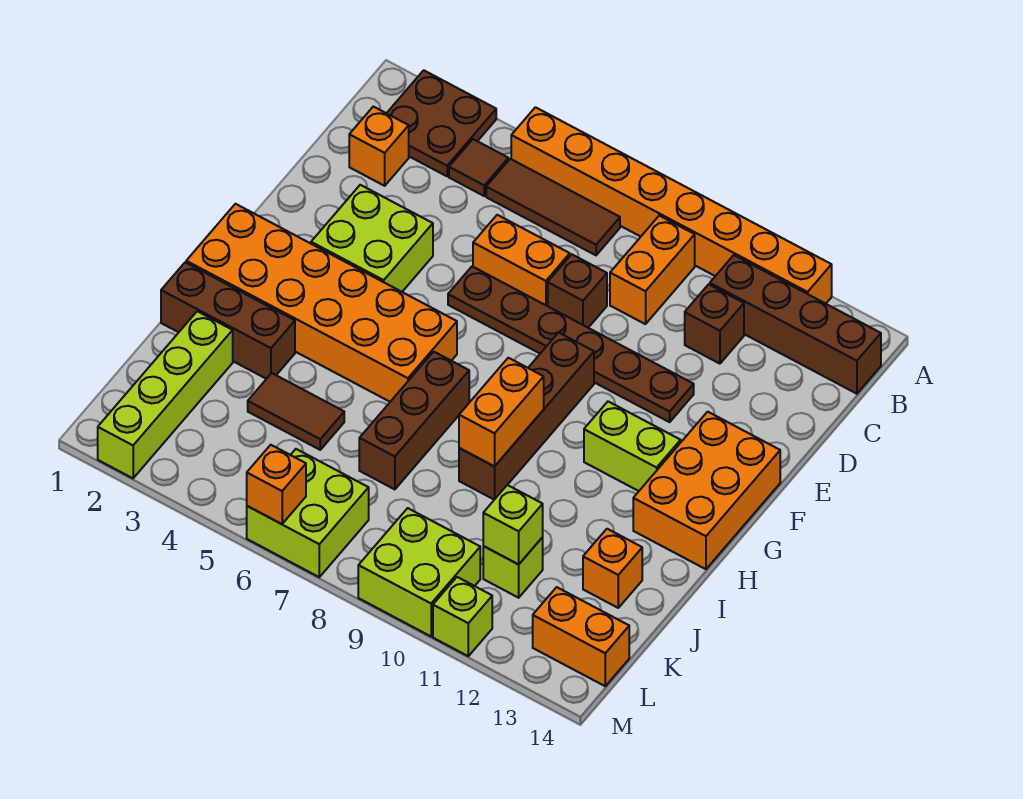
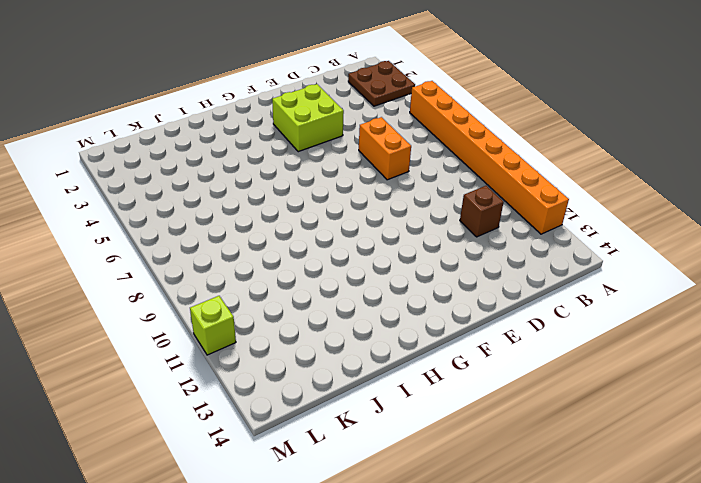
none -> brown tile B4 level 1
none -> brown tile B5:B7 level 1
none -> orange brick B9:C9 level 1

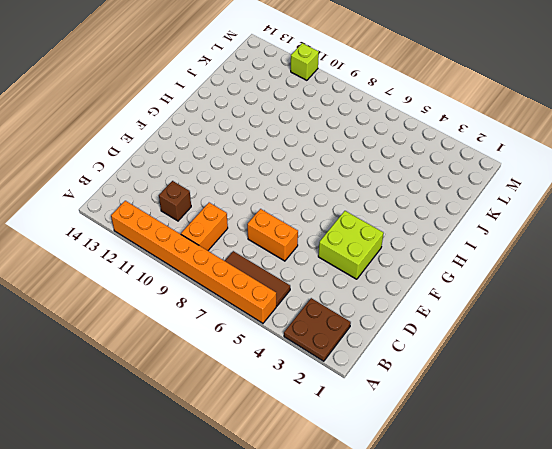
none -> brown tile B4 level 1
none -> brown brick B11:B14 level 1
none -> orange brick C2 level 1

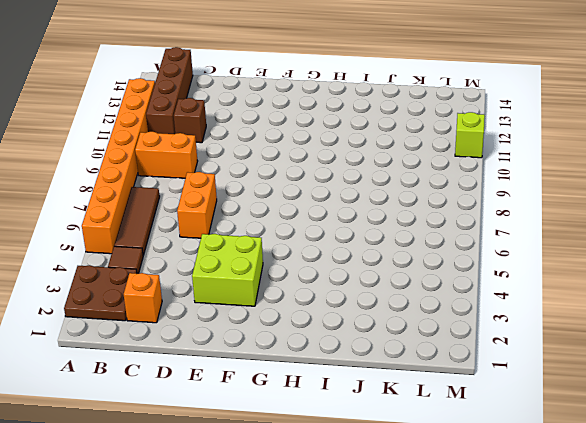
none -> brown brick D8 level 1
none -> brown plate E6:E11 level 1
none -> brown brick F9:I9 level 1

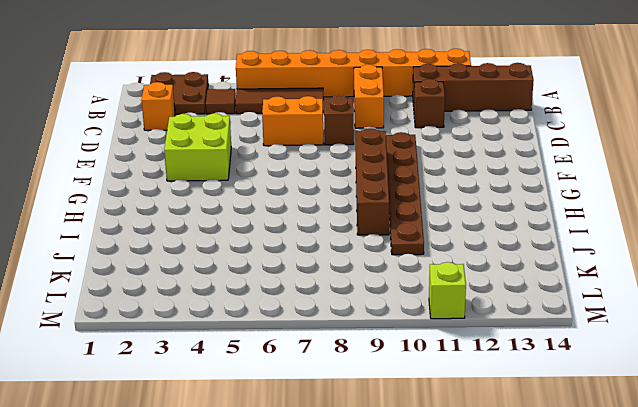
brown plate E10:J10 level 1 -> brown plate E6:E11 level 1
none -> orange brick F13:H14 level 1
none -> orange brick G1:H6 level 1
none -> lime brick G11:G12 level 1

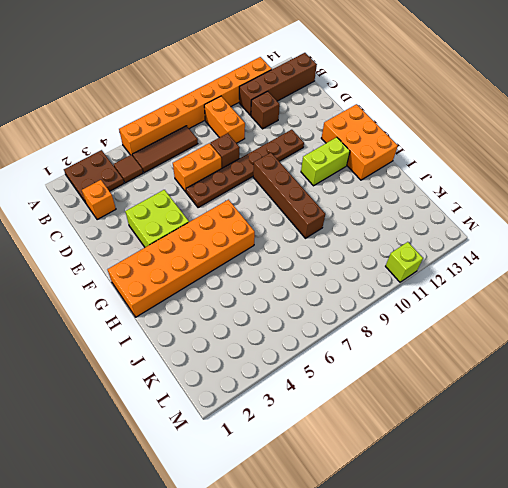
none -> brown brick H7:J7 level 1
none -> brown brick I1:I3 level 1
none -> lime brick J2:M2 level 1

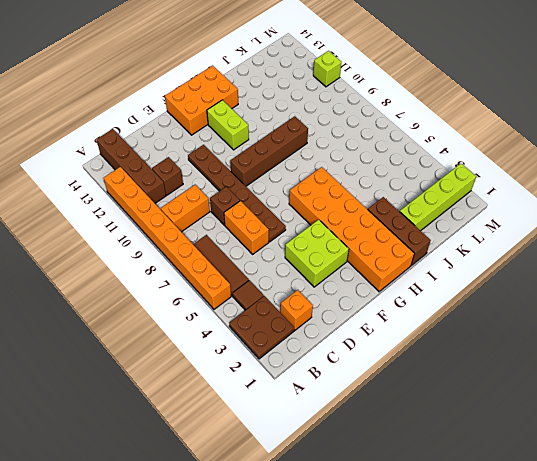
none -> brown brick H7:J7 level 1
none -> brown tile J4:J5 level 1
none -> orange brick J13 level 1

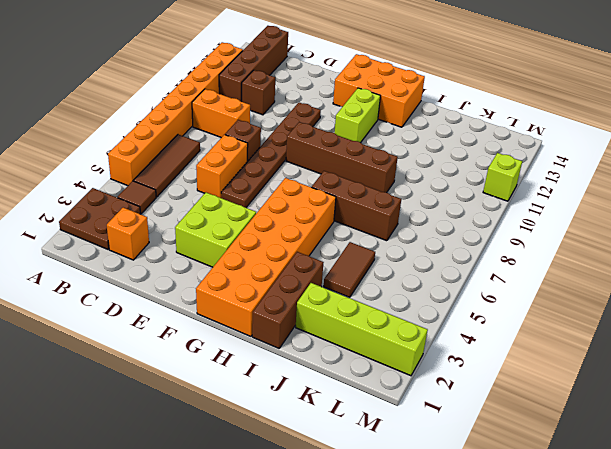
none -> orange brick J13 level 1
none -> lime brick K11 level 1
none -> lime brick L6:M7 level 1

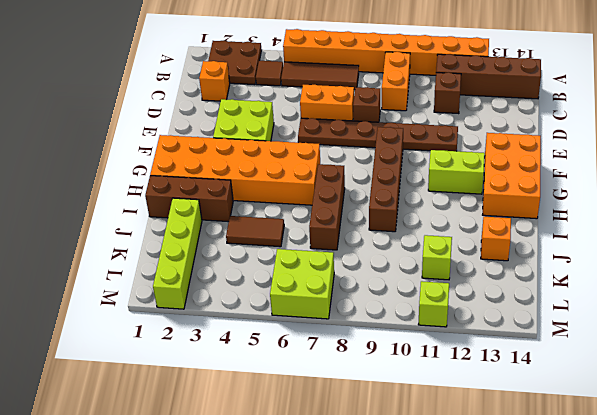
none -> lime brick L9:M10 level 1
none -> orange brick L13:L14 level 1
none -> orange brick H9:I9 level 2

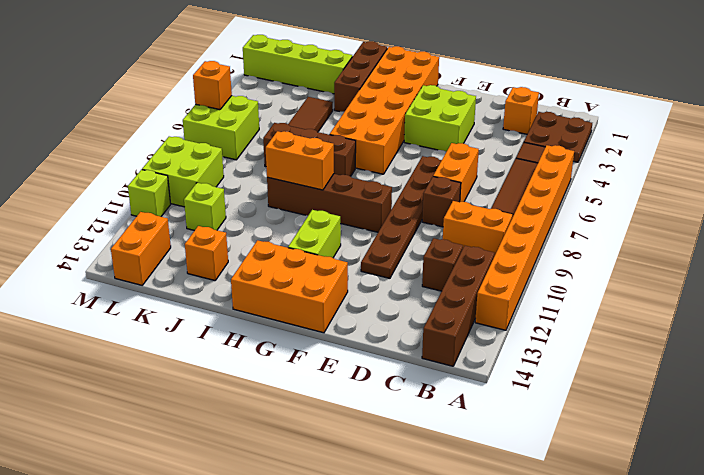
none -> lime brick K11 level 2

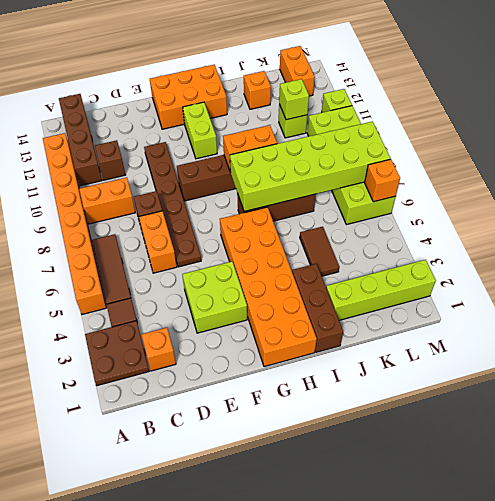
lime brick H7:M8 level 2 -> none

